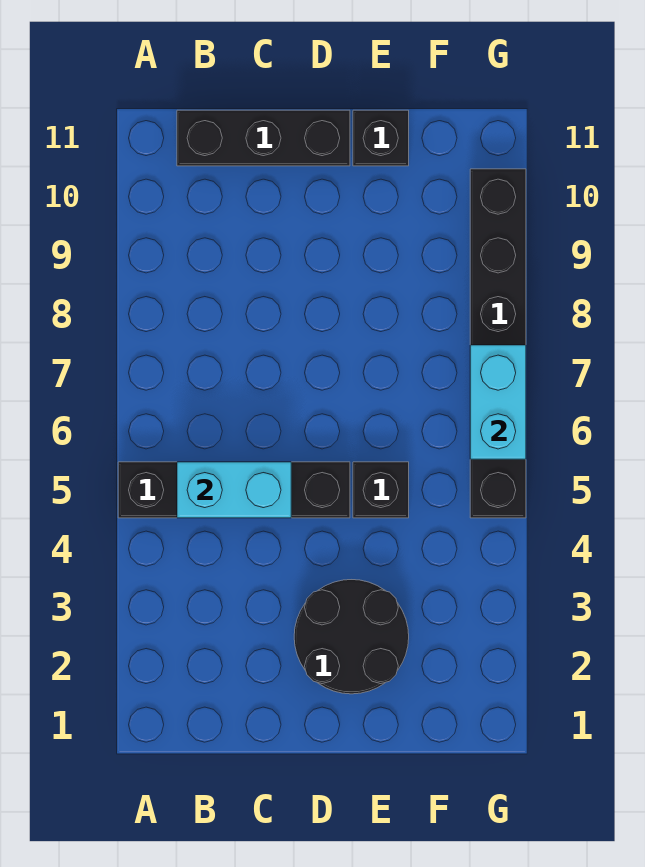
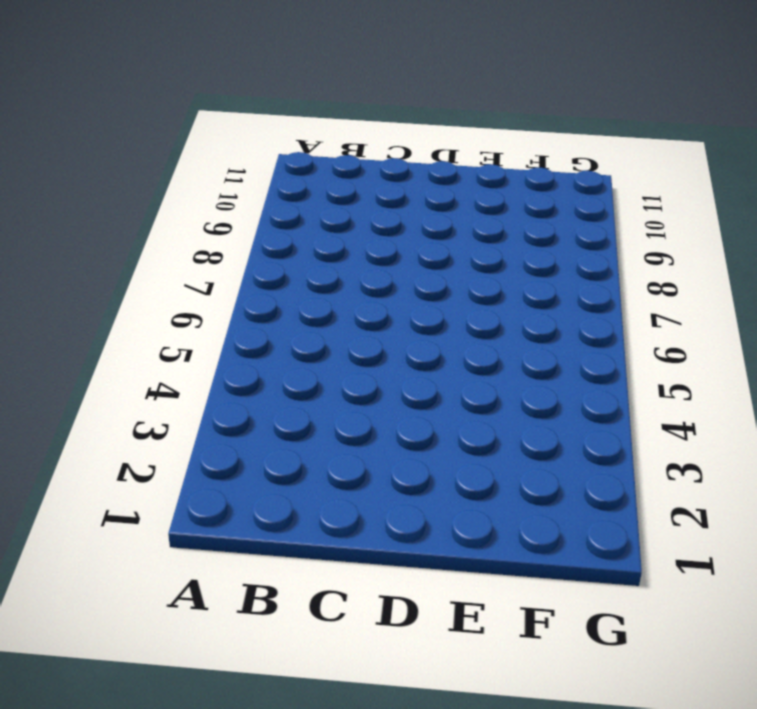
none -> black brick A5:D5 level 1
none -> black brick B11:D11 level 1

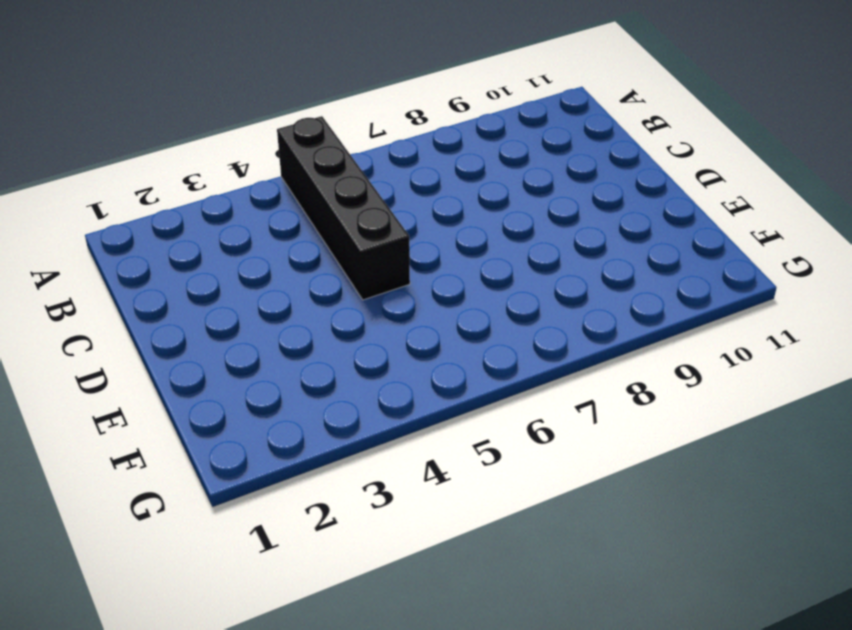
none -> black brick B11:D11 level 1
none -> black round brick D2:E3 level 1

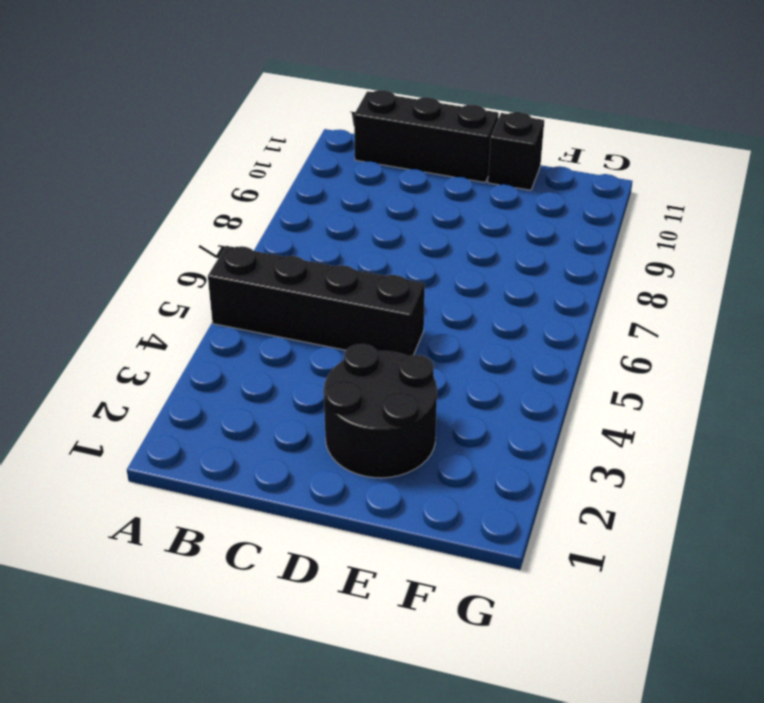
none -> black brick E5 level 1
none -> black brick G5:G10 level 1

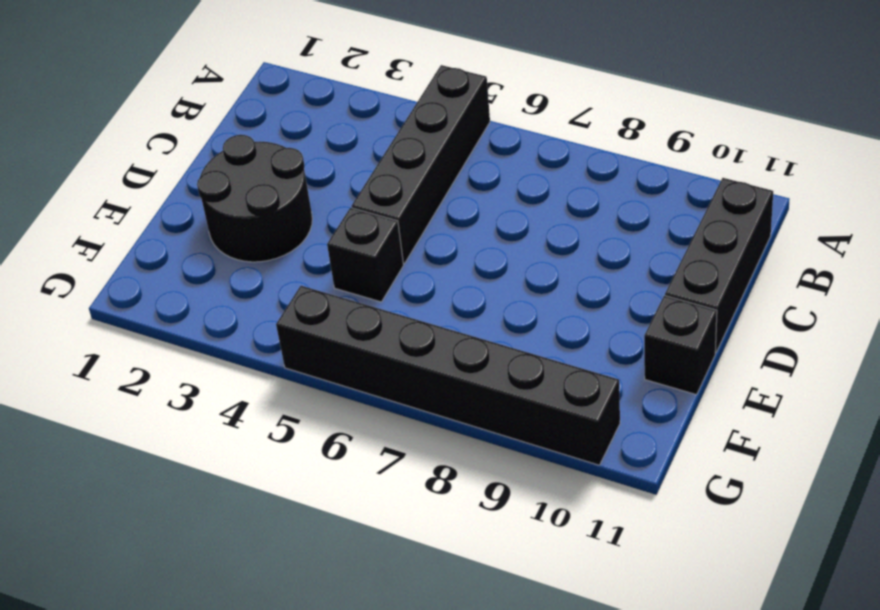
none -> cyan brick B5:C5 level 2
none -> cyan brick G6:G7 level 2

